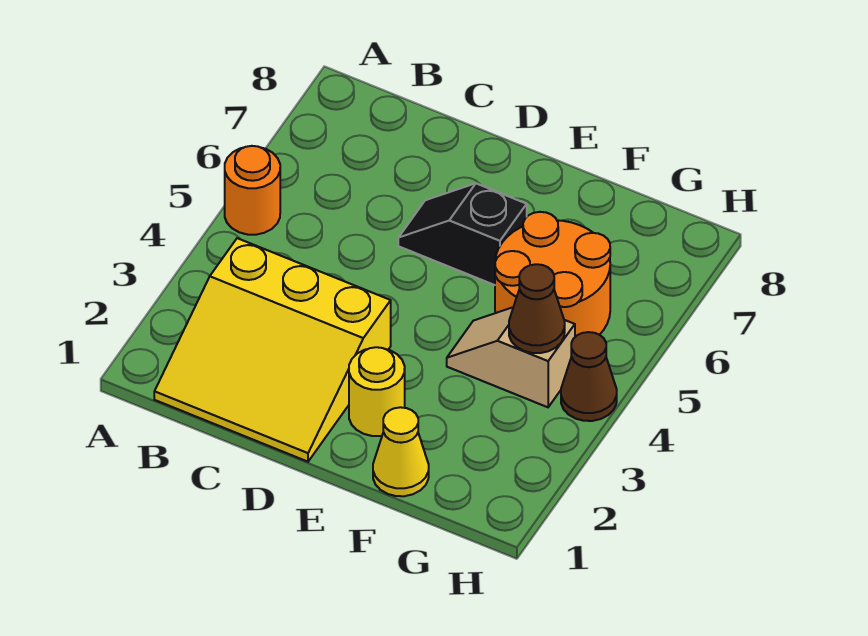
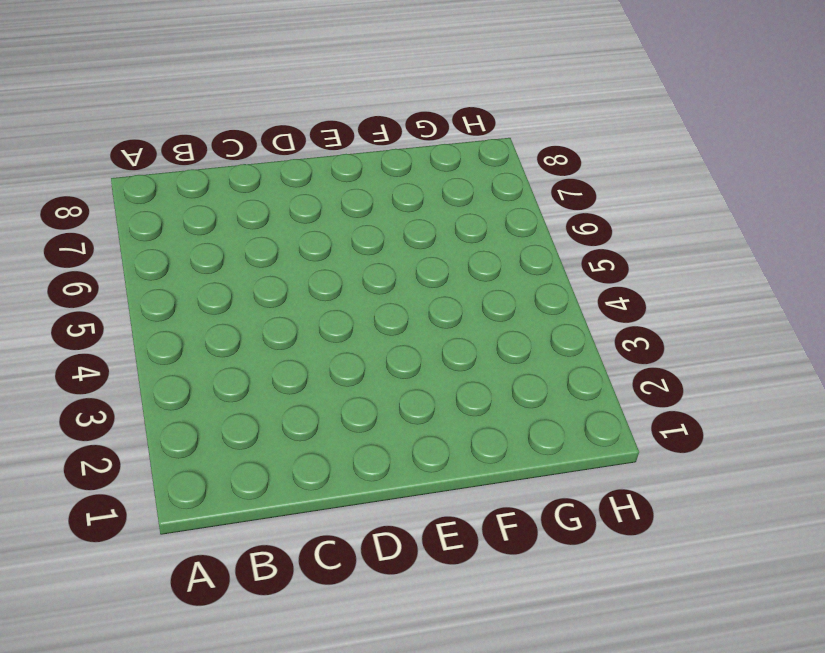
none -> orange round brick A5 level 1
none -> yellow slope B1:D3 level 1 top 3

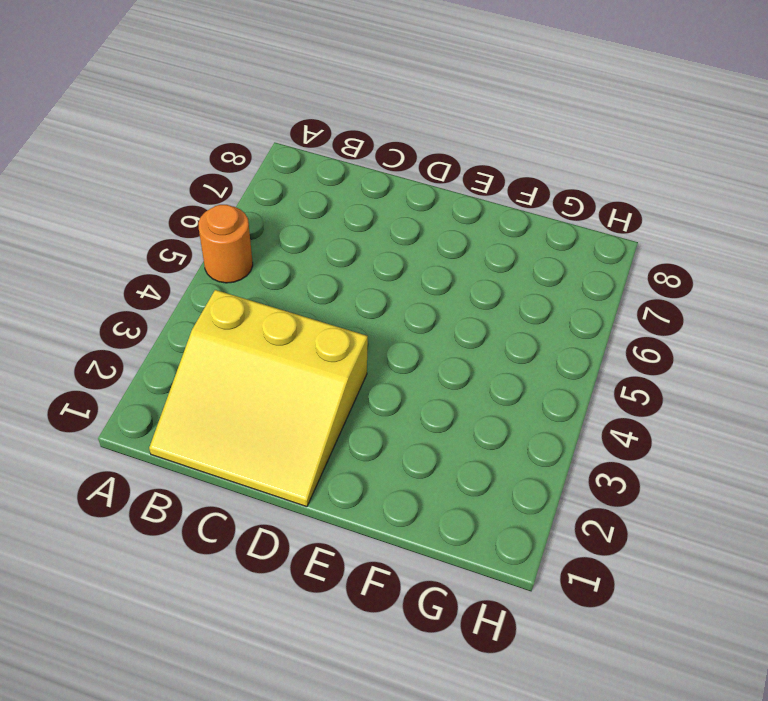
none -> black slope D6:E6 level 1 top E
none -> yellow round brick E2 level 1

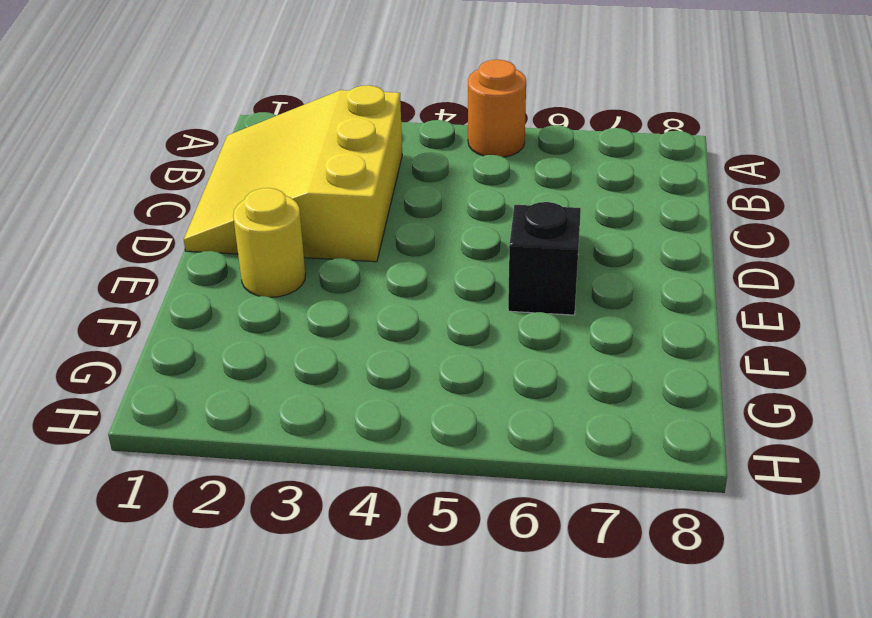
none -> yellow cone F1 level 1
none -> tan slope F4:G4 level 1 top G

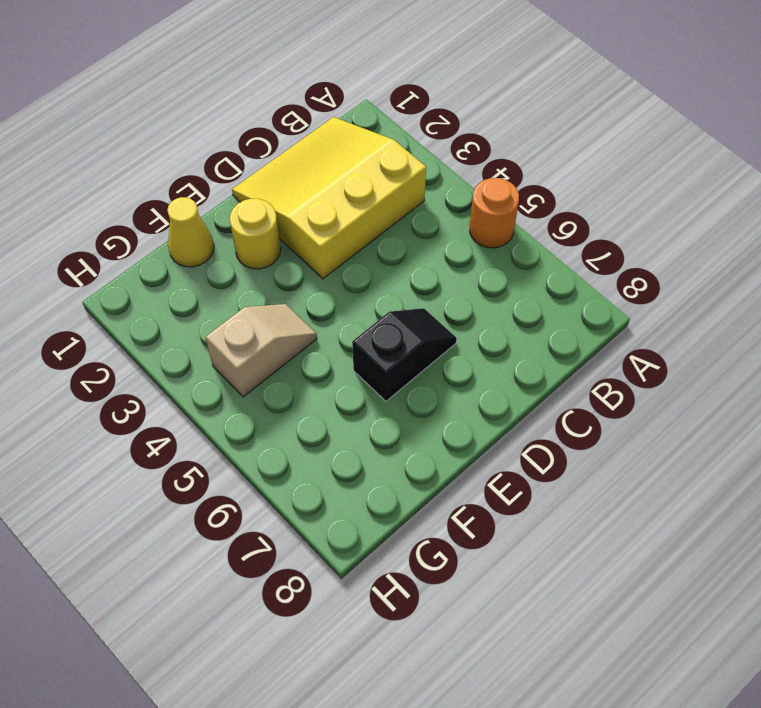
none -> orange round brick F5:G6 level 1
none -> brown cone H4 level 1

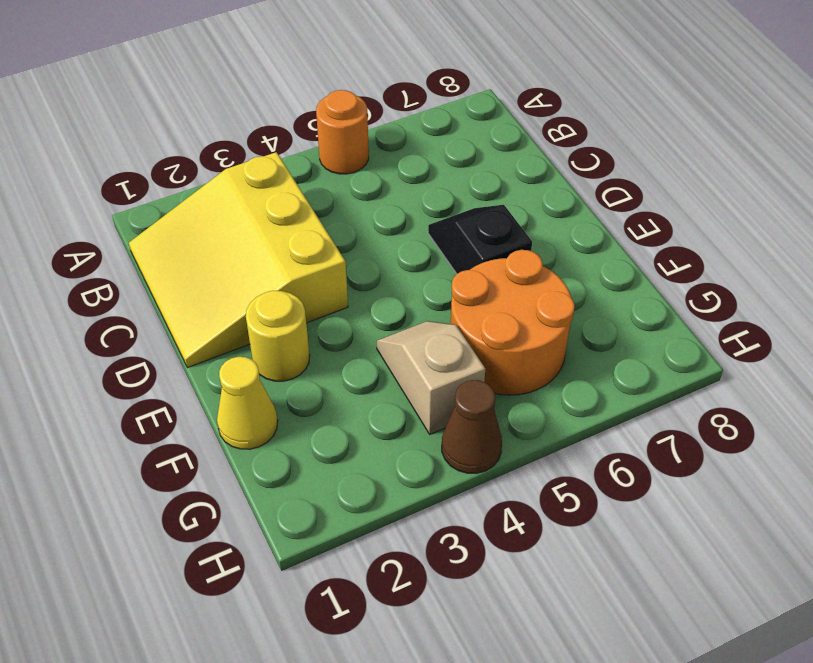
none -> brown cone G4 level 2

